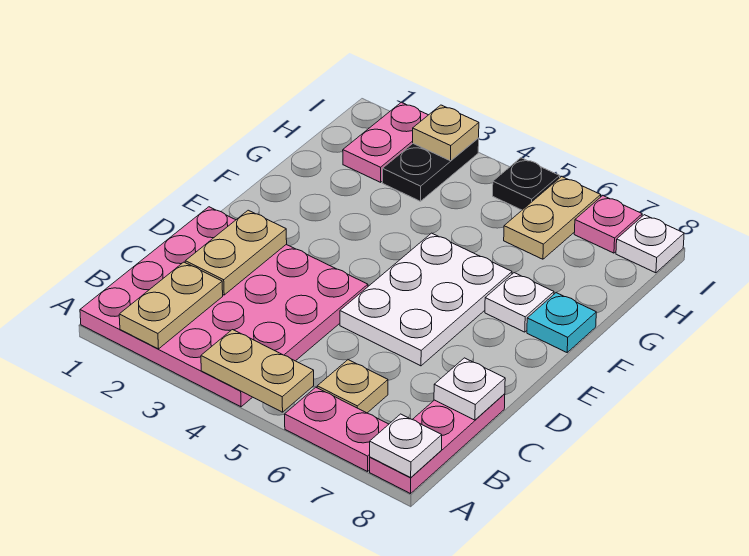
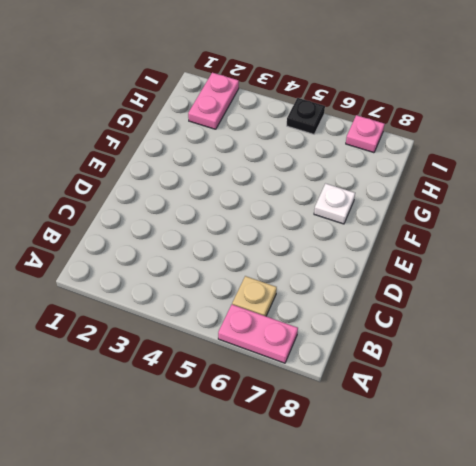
none -> pink plate A1:D4 level 1
none -> pink plate A8:C8 level 1
none -> white plate D5:F6 level 1

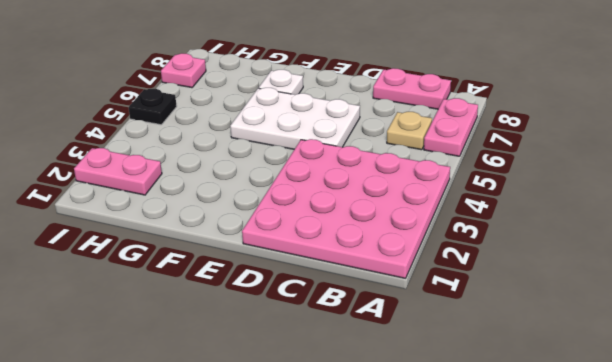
pink plate B8:C8 level 1 -> pink plate A8:C8 level 1
none -> cyan plate F8 level 1
none -> black plate H3:I3 level 1
none -> tan plate H6:I6 level 1

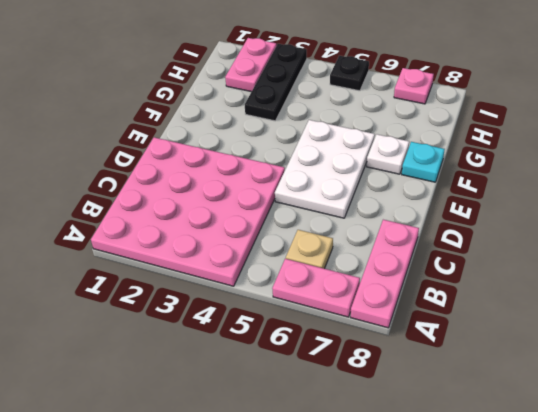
black plate G3:I3 level 1 -> black plate H3:I3 level 1
none -> tan plate H6:I6 level 1
none -> white plate I8 level 1
none -> tan plate A2:B2 level 2

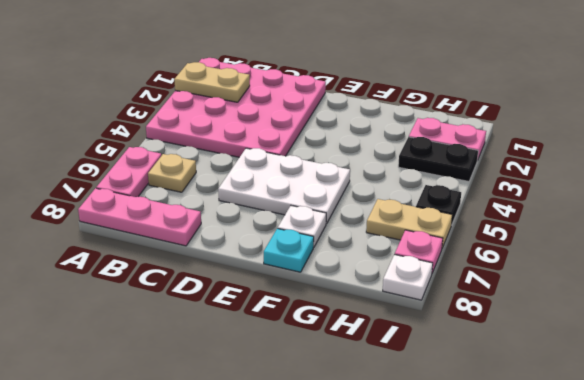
none -> tan plate A4:A5 level 2
none -> white plate A8 level 2
none -> tan plate C2:D2 level 2

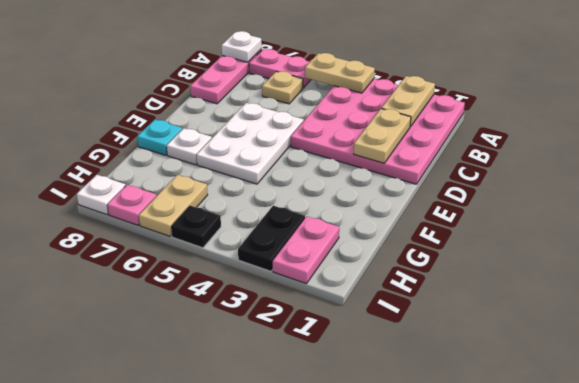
none -> white plate C8 level 2
none -> tan plate I3 level 2

